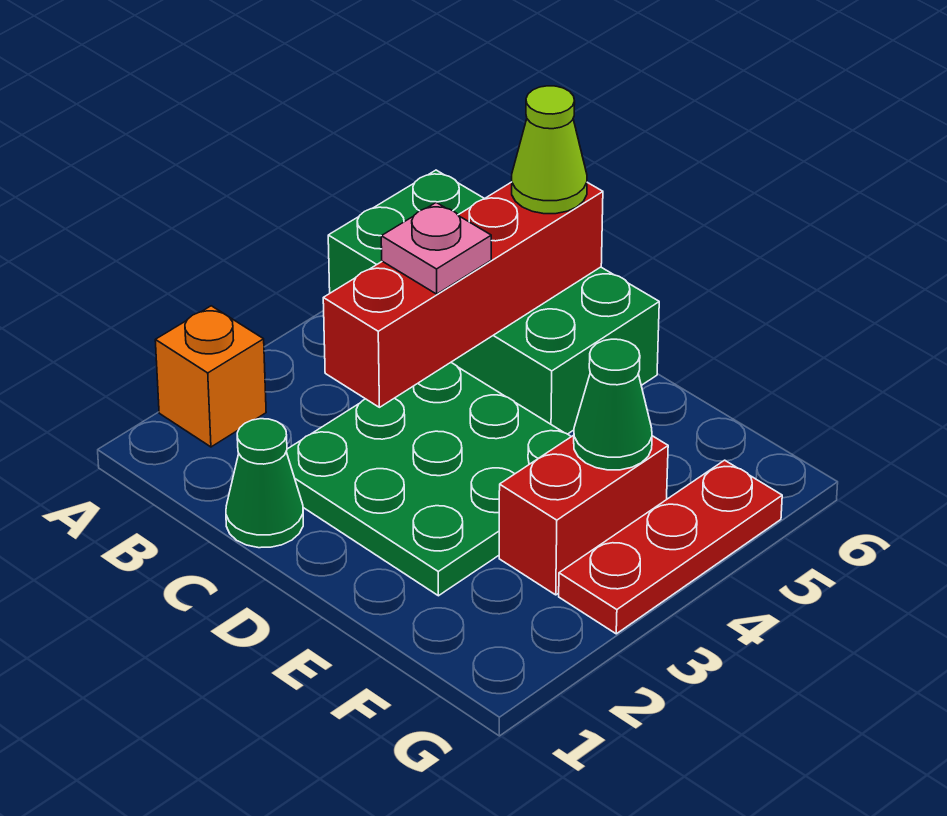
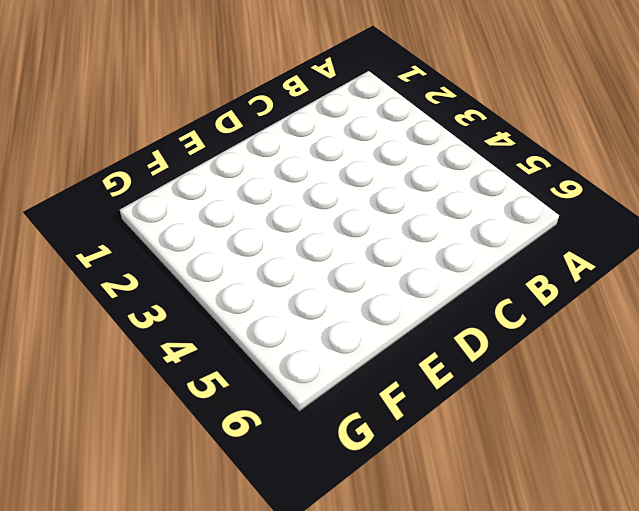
none -> orange brick A2 level 1
none -> green brick A5:D6 level 1

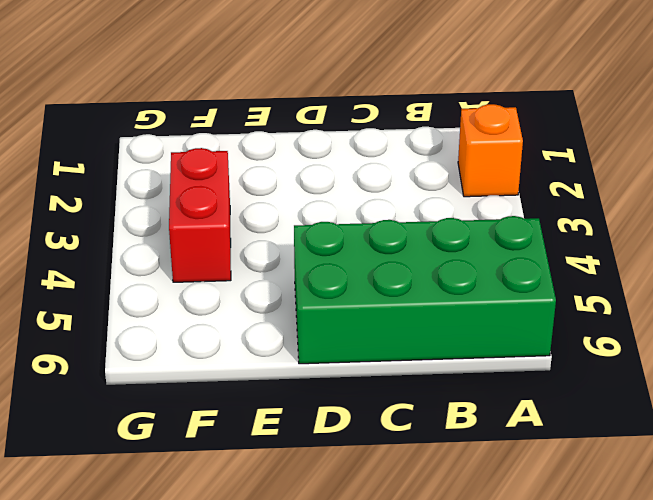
none -> green cone C1 level 1
none -> green plate C2:E4 level 1

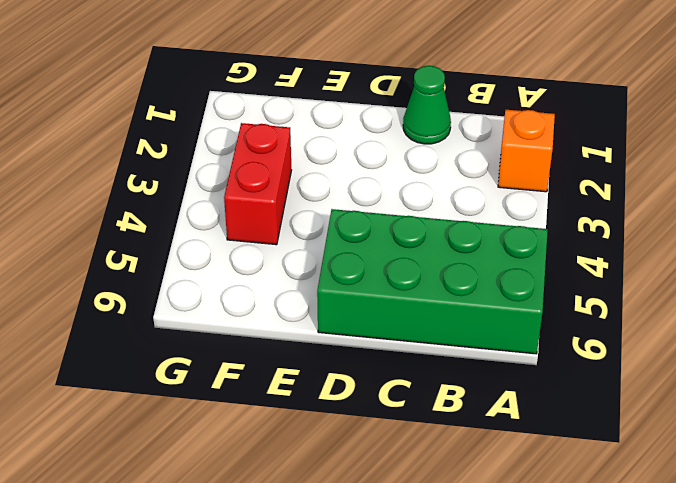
none -> green plate C2:E4 level 1
none -> red plate G3:G5 level 1

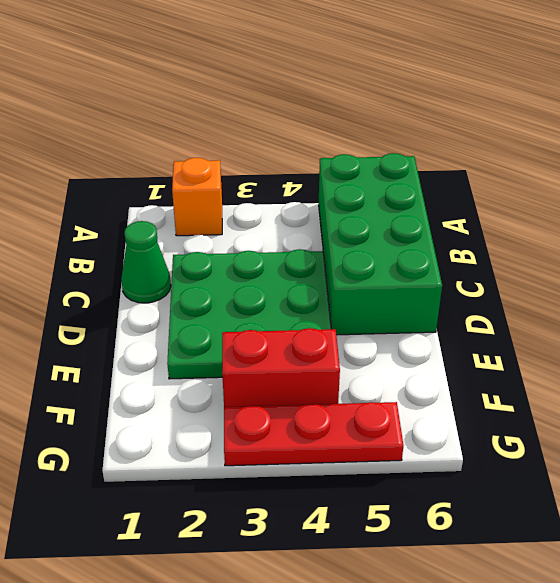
none -> red brick C3:C6 level 2
none -> green cone F4 level 2

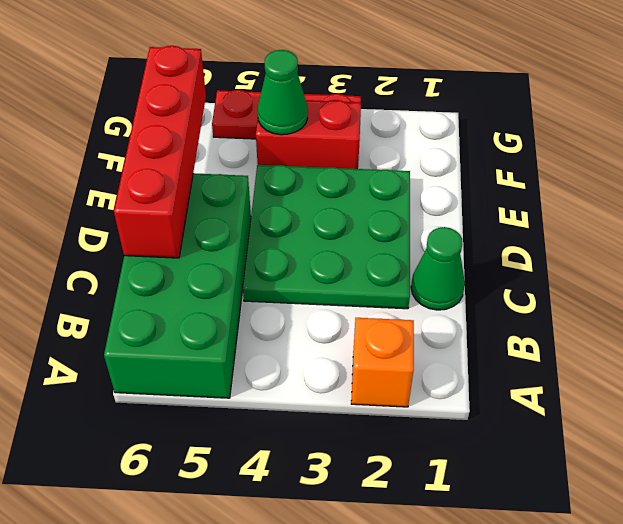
red brick C6:F6 level 2 -> red brick C3:C6 level 2
none -> pink plate C4 level 3
none -> lime cone C6 level 3

